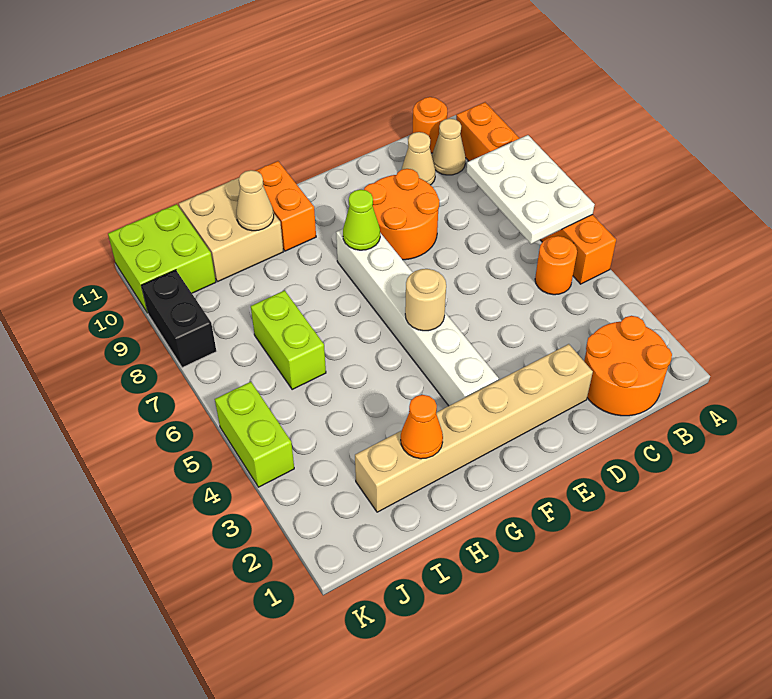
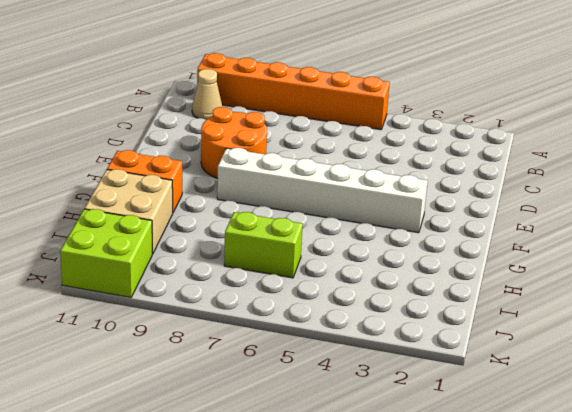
none -> orange round brick B1:C2 level 1
none -> orange round brick B5 level 1
none -> orange round brick B11 level 1

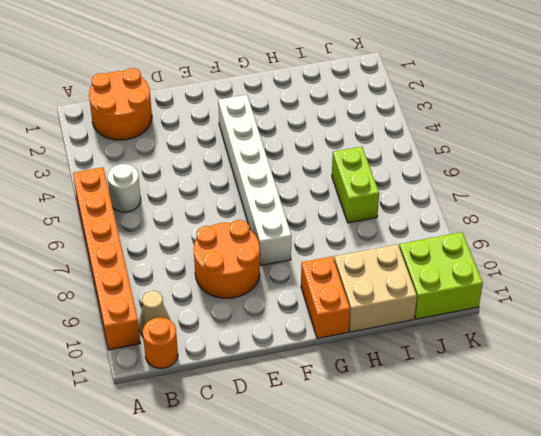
white round brick B5 level 1 -> orange round brick B5 level 1
none -> tan cone C10 level 1
none -> tan brick D2:I2 level 1
none -> lime brick K4:K5 level 1

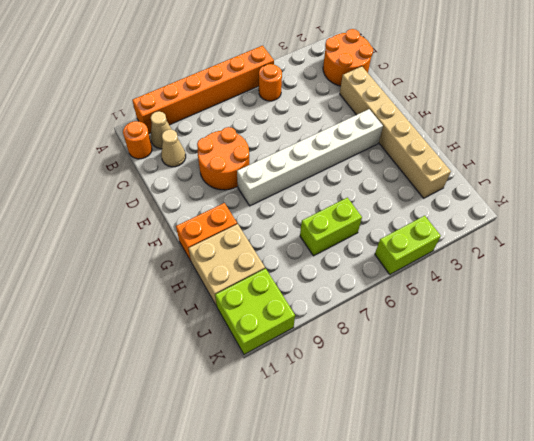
none -> black brick K8:K9 level 1
none -> white plate A6:B8 level 2
none -> tan round brick F5 level 2

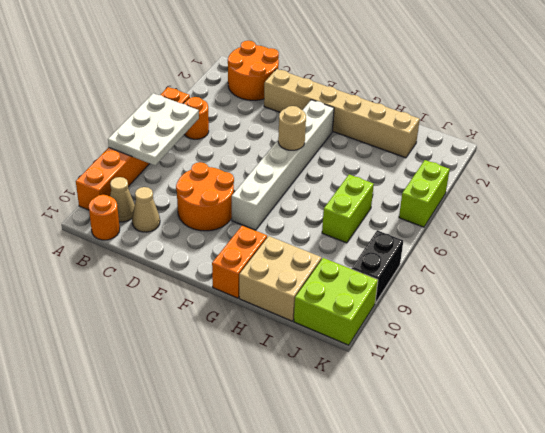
none -> lime cone F8 level 2
none -> orange cone H2 level 2
none -> tan cone H10 level 2

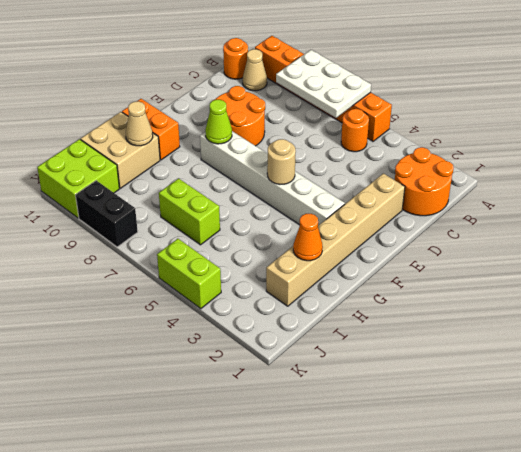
none -> tan cone C10 level 1

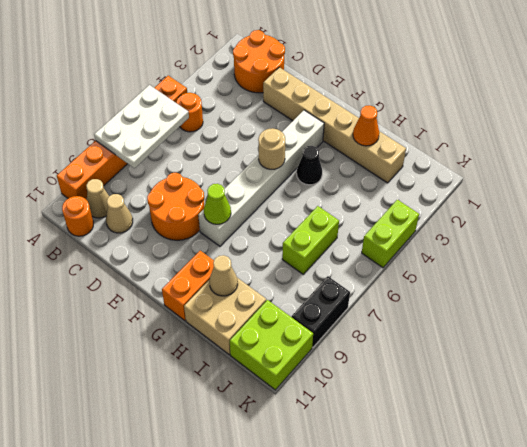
black cone G4 level 1 -> none

